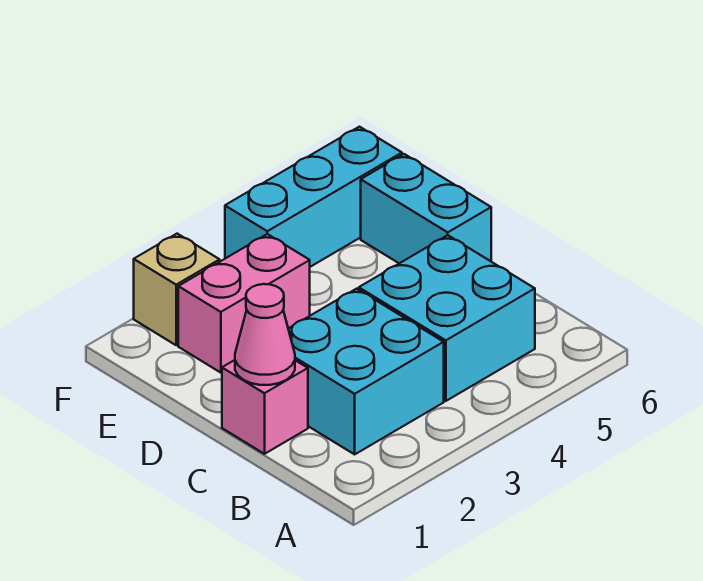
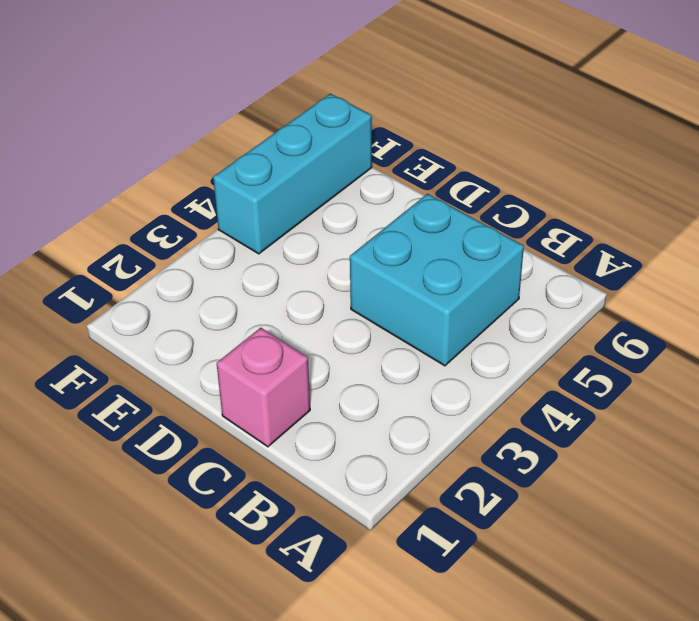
none -> cyan brick B2:C3 level 1
none -> cyan brick D6:E6 level 1

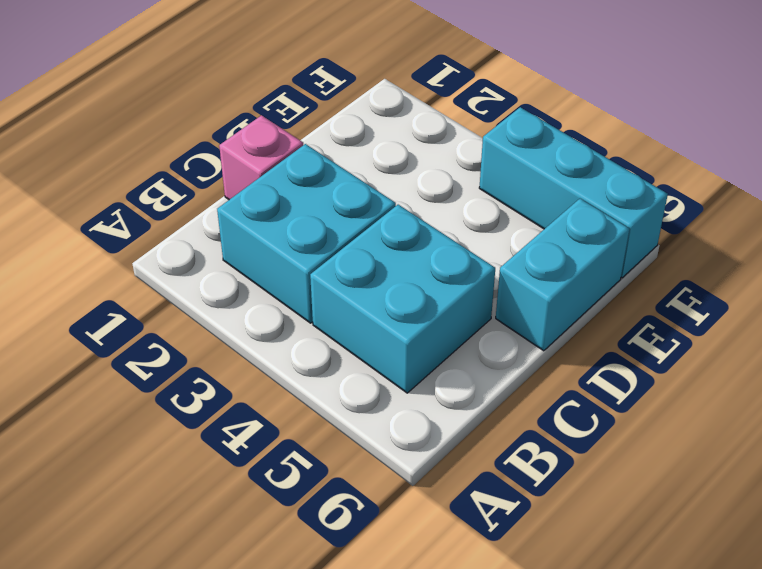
none -> pink brick E2:E3 level 1
none -> tan brick F2 level 1

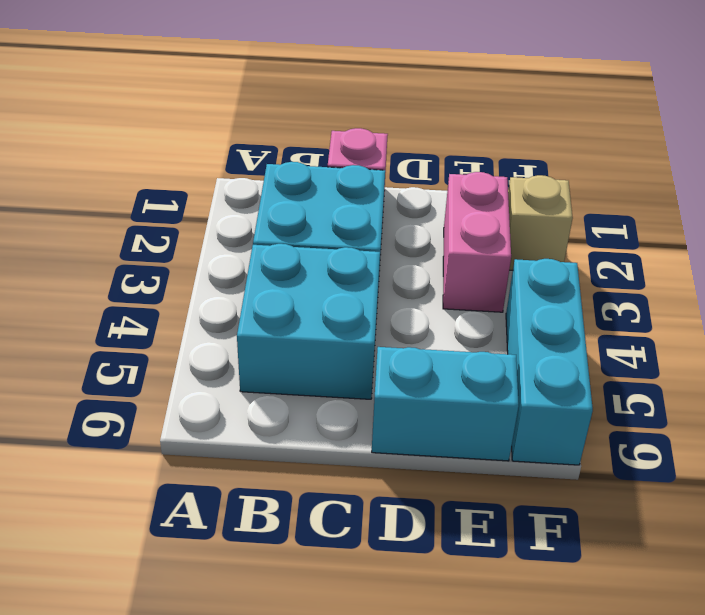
none -> pink cone C1 level 2

